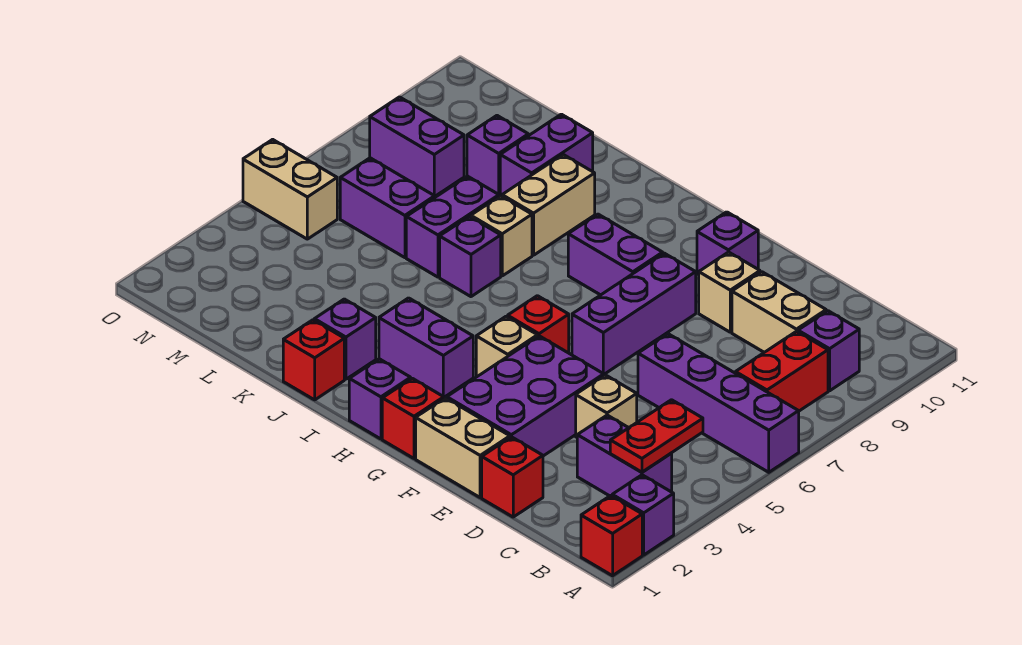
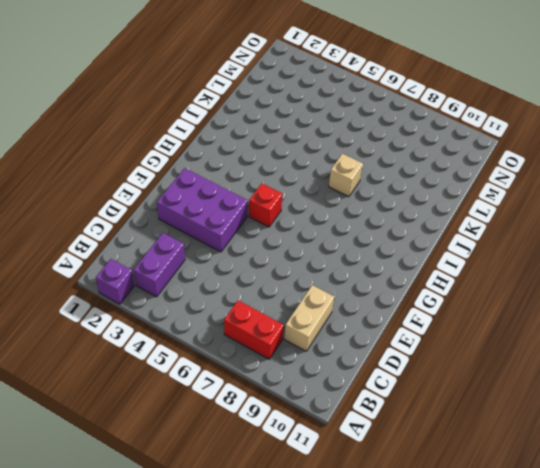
none -> red brick A1 level 1
none -> purple brick A6:D6 level 1
none -> purple brick B9 level 1
none -> red brick D1 level 1

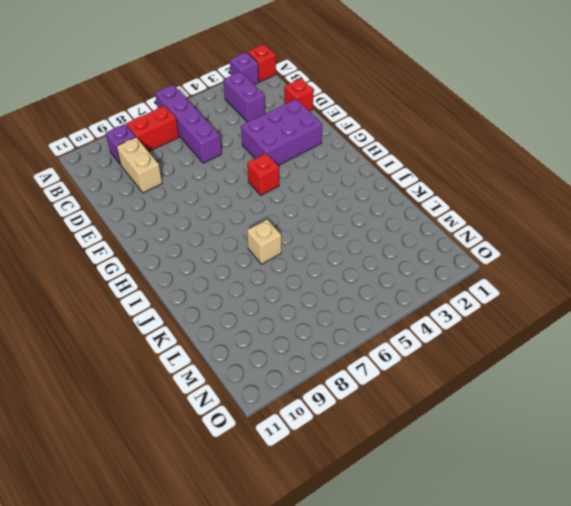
none -> tan brick D4 level 1
none -> tan brick E1:F1 level 1
none -> tan brick E9 level 1
none -> purple brick F6:F8 level 1

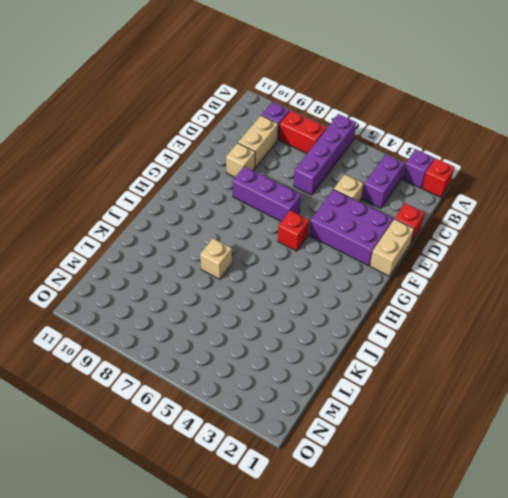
none -> purple brick F10 level 1
none -> red brick G1 level 1
none -> tan brick G4 level 1
none -> purple brick G8:H8 level 1

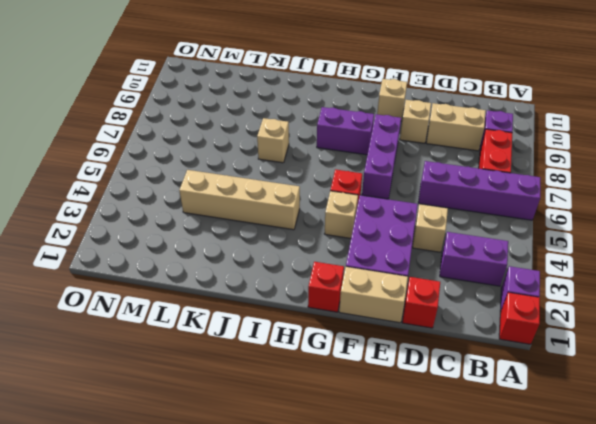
tan brick F10 level 1 -> purple brick F10 level 1
tan brick I4:L4 level 1 -> none
none -> purple brick H1 level 1
none -> purple brick H3:I3 level 1
none -> red brick J1 level 1
none -> purple brick J2 level 1

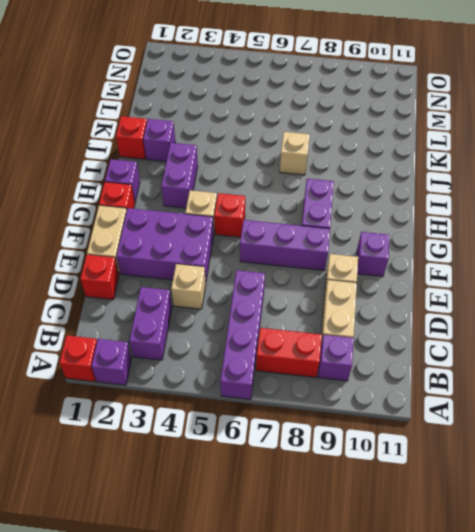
none -> purple brick J6 level 1
none -> tan brick J8:J9 level 1
none -> purple brick K6:K7 level 1
none -> purple brick K9:K10 level 1

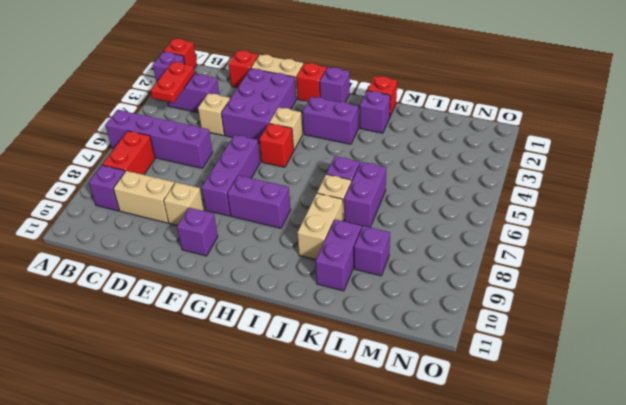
none -> purple brick L6:M6 level 1
none -> purple brick M8:N8 level 1
none -> tan brick N5:O5 level 1

